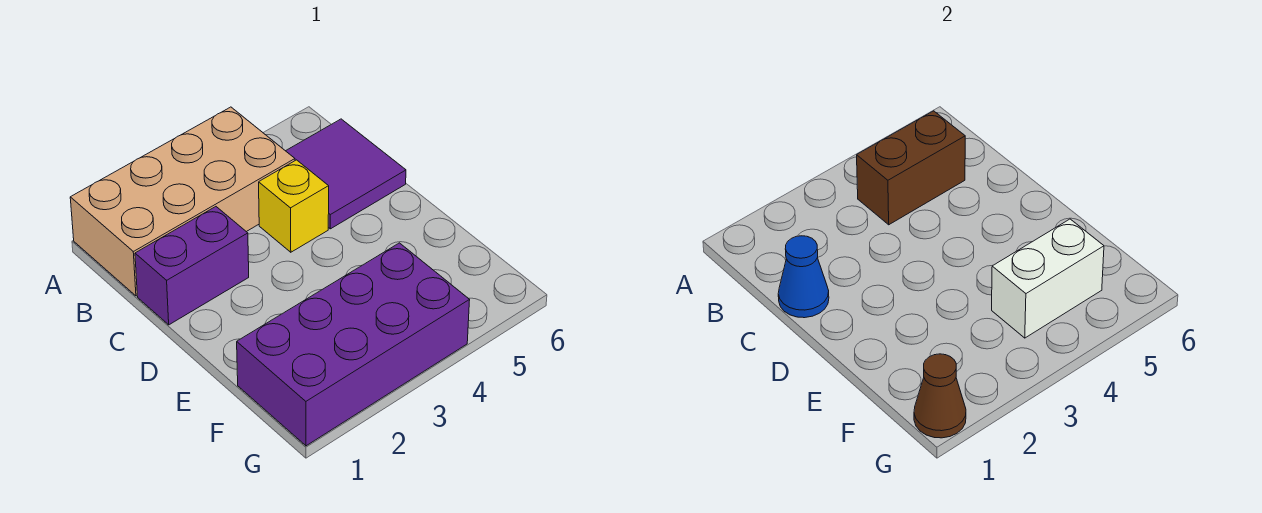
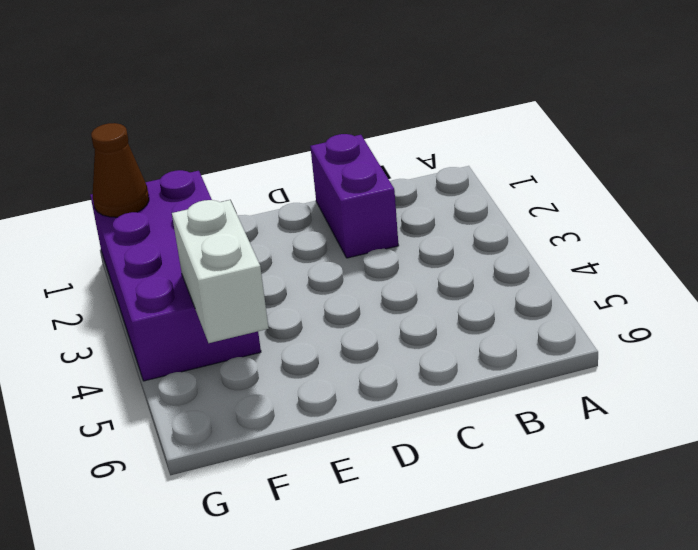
none -> tan brick A1:B4 level 1
none -> purple tile B5:C6 level 1

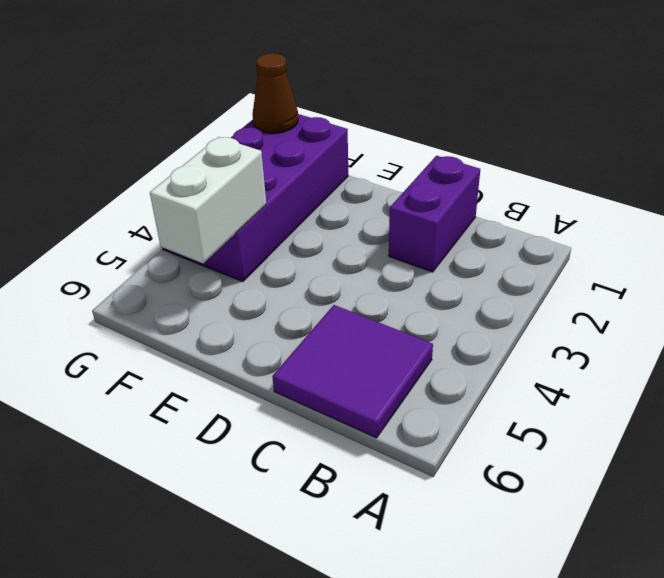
none -> tan brick A1:B4 level 1
none -> yellow brick C4 level 1

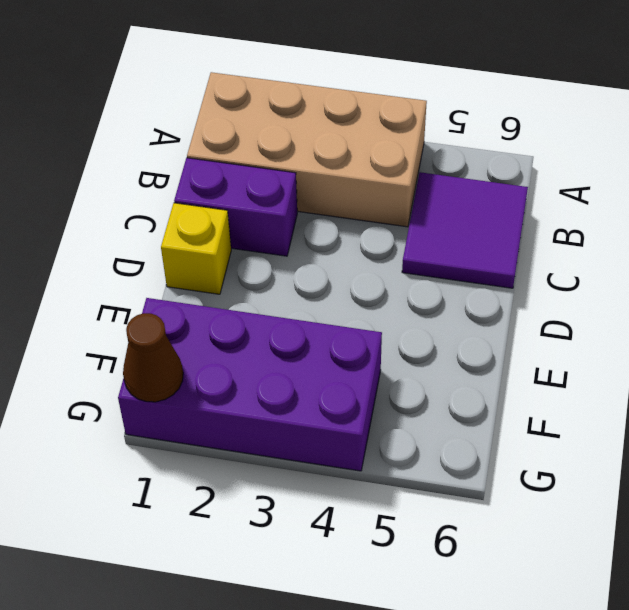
yellow brick D1 level 1 -> yellow brick C4 level 1
none -> brown brick B4:B5 level 2
none -> blue cone C1 level 2

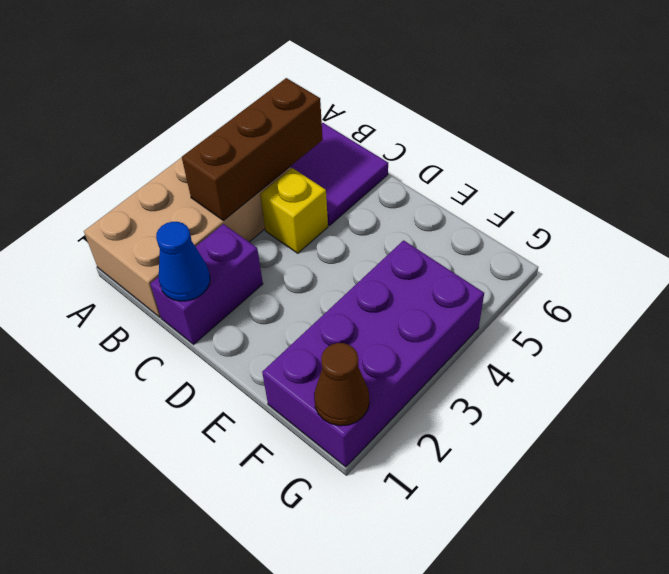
brown brick B3:B5 level 2 -> brown brick B4:B5 level 2
none -> white brick F4:F5 level 2

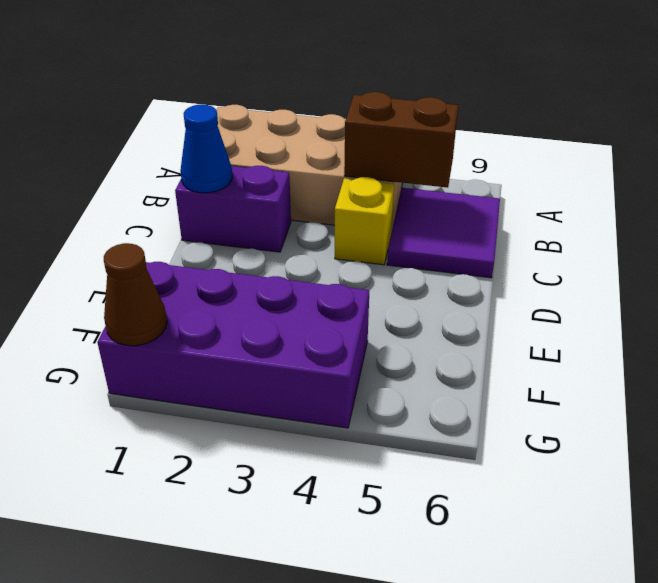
none -> white brick F4:F5 level 2

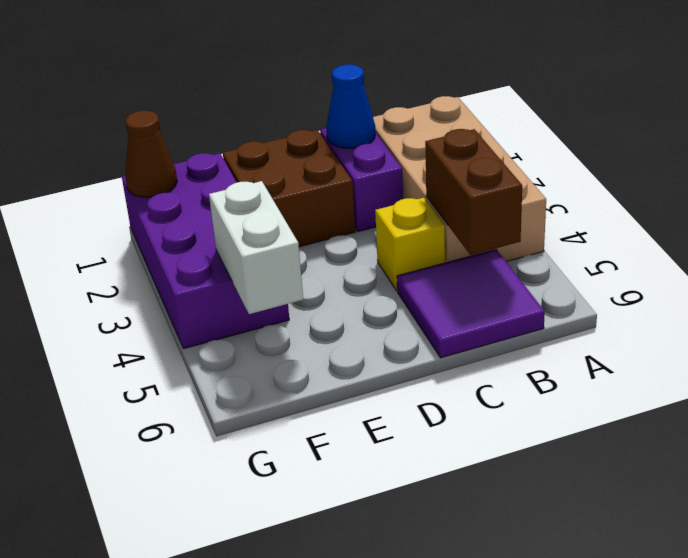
brown brick D1:E2 level 1 -> none

